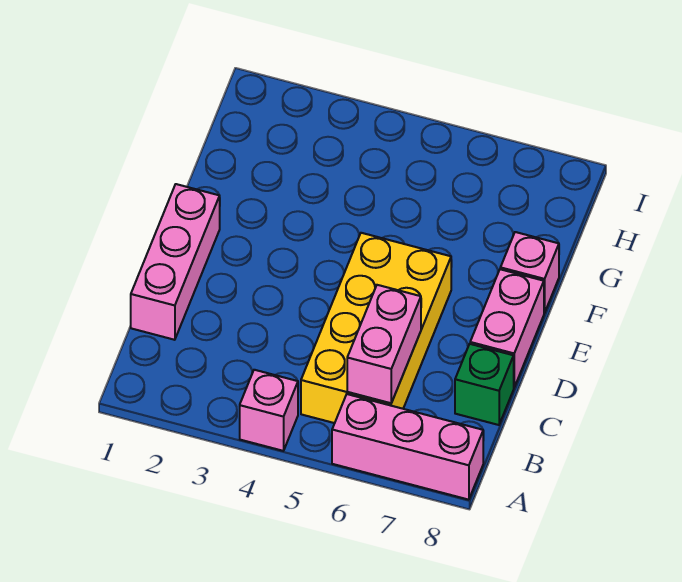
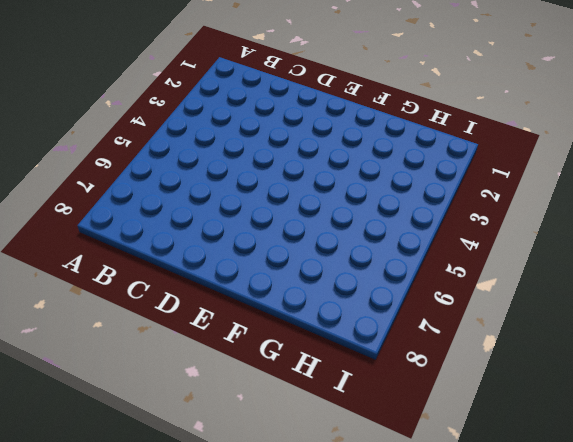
none -> pink brick A4 level 1
none -> pink brick A6:A8 level 1

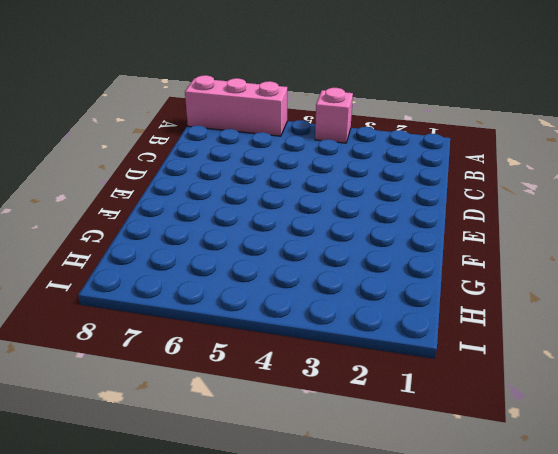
none -> yellow brick B5:E6 level 1
none -> pink brick C1:E1 level 1

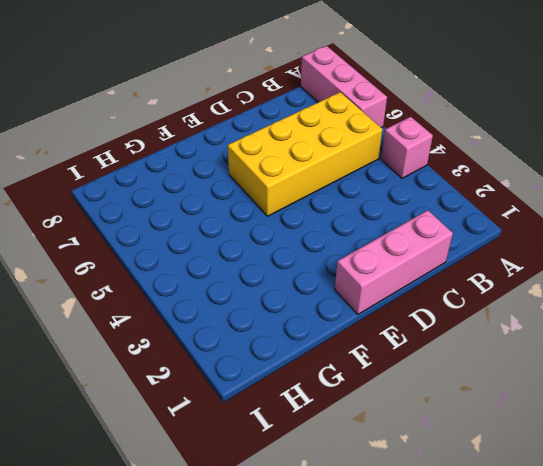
none -> green brick C8 level 1
none -> pink brick D8:E8 level 1

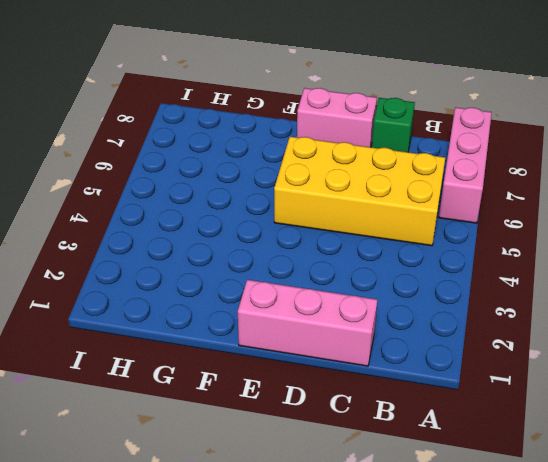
none -> pink brick A4 level 1
none -> pink brick F8 level 1

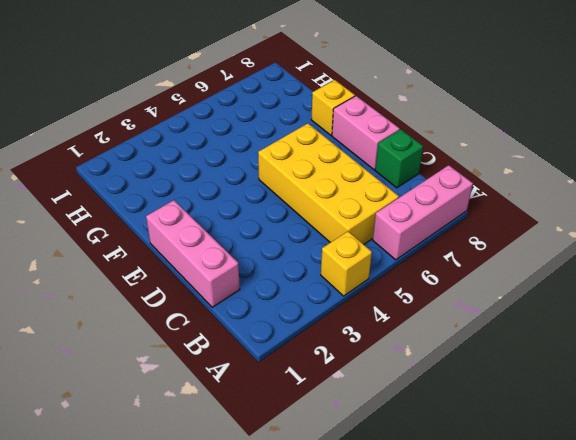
yellow brick A4 level 1 -> pink brick A4 level 1
yellow brick F8 level 1 -> pink brick F8 level 1
none -> pink brick B6:C6 level 2

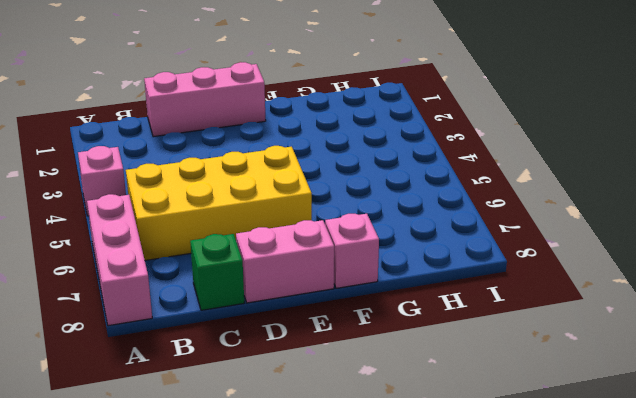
none -> pink brick B6:C6 level 2

